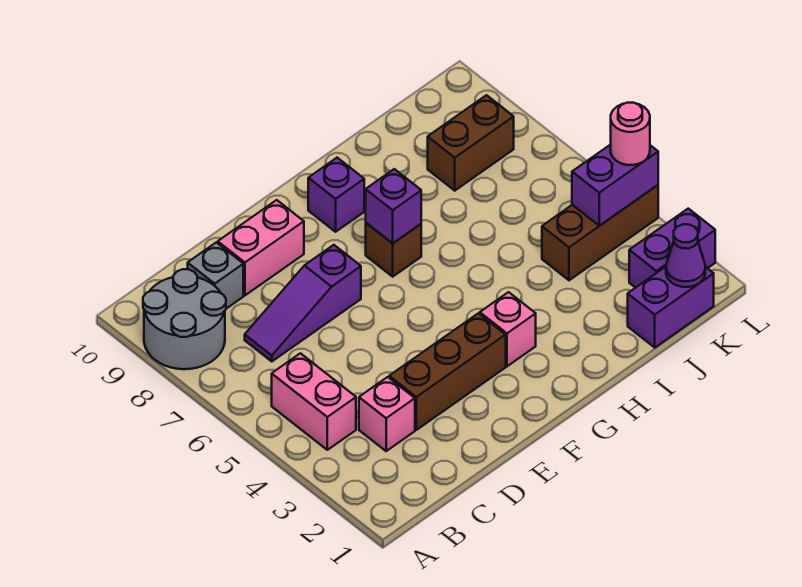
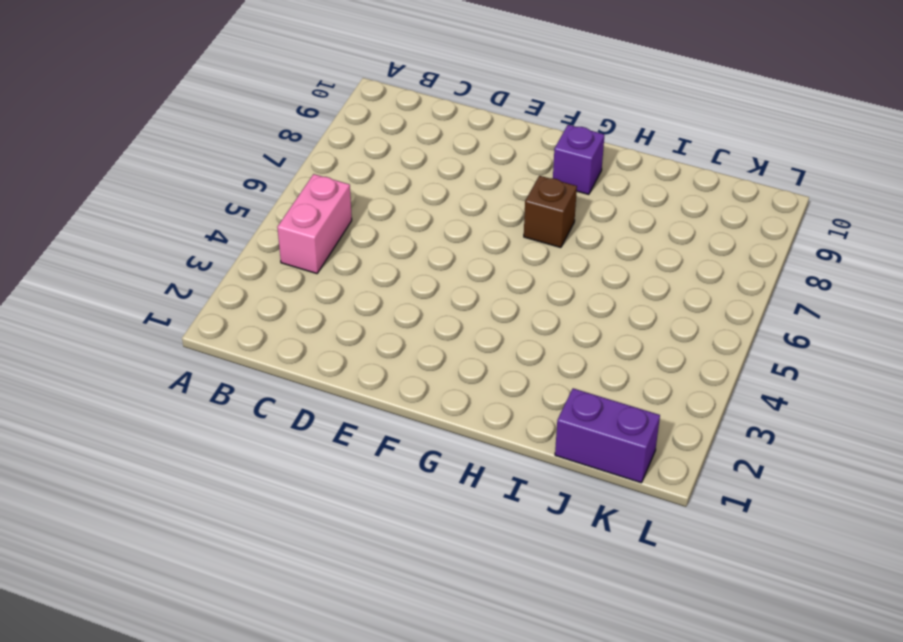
none -> grey round brick A8:B9 level 1
none -> pink brick C3 level 1
none -> purple slope C7:E7 level 1 top E

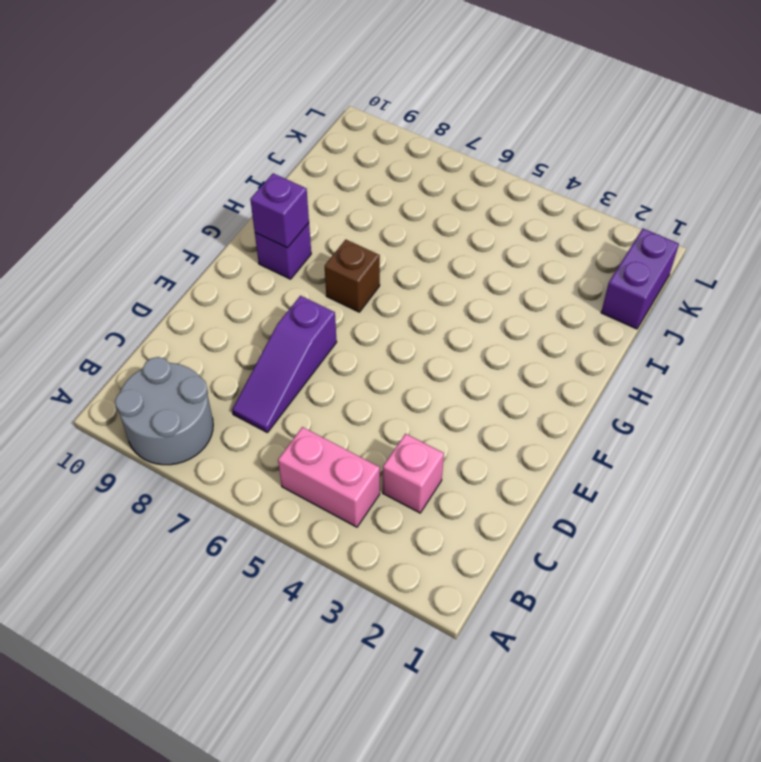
purple brick G9 level 2 -> purple brick G7 level 2
none -> grey brick C9 level 1
none -> brown brick D3:F3 level 1
none -> pink brick D9:E9 level 1

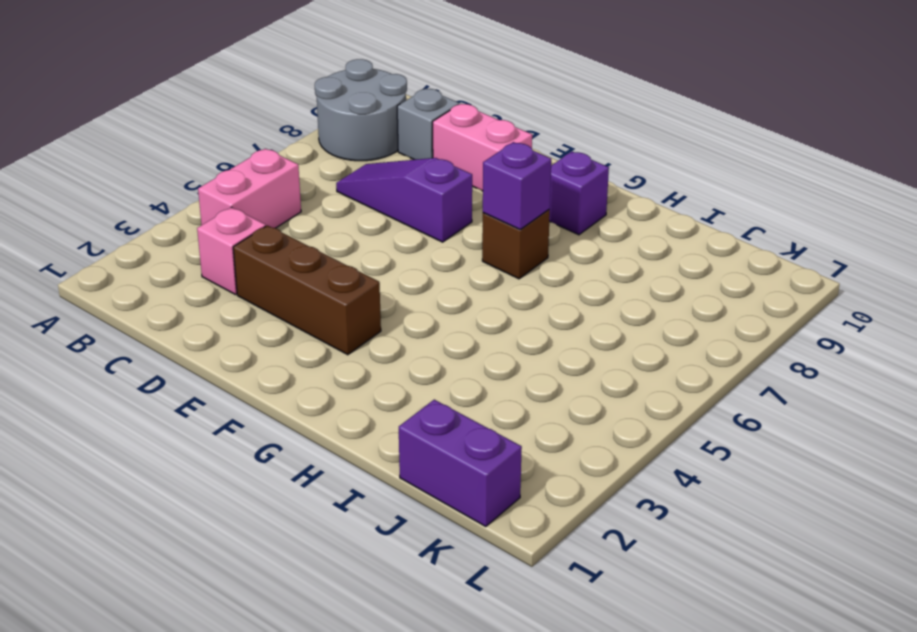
none -> pink brick G3 level 1
none -> brown brick J4:L4 level 1
none -> brown brick J8:K8 level 1

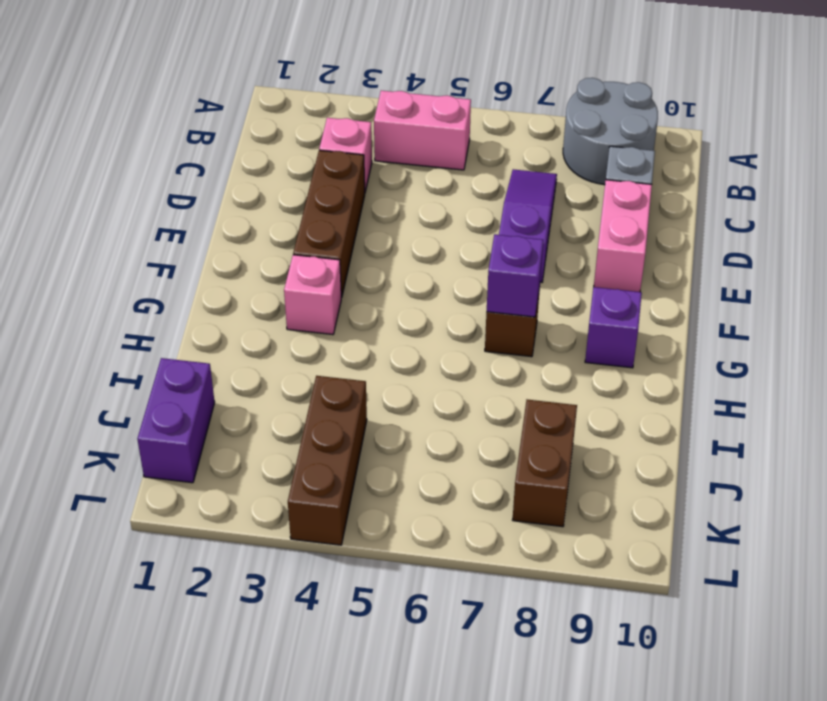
none -> purple brick K2:L2 level 1
none -> purple cone K1 level 2
none -> purple brick K4:L4 level 2

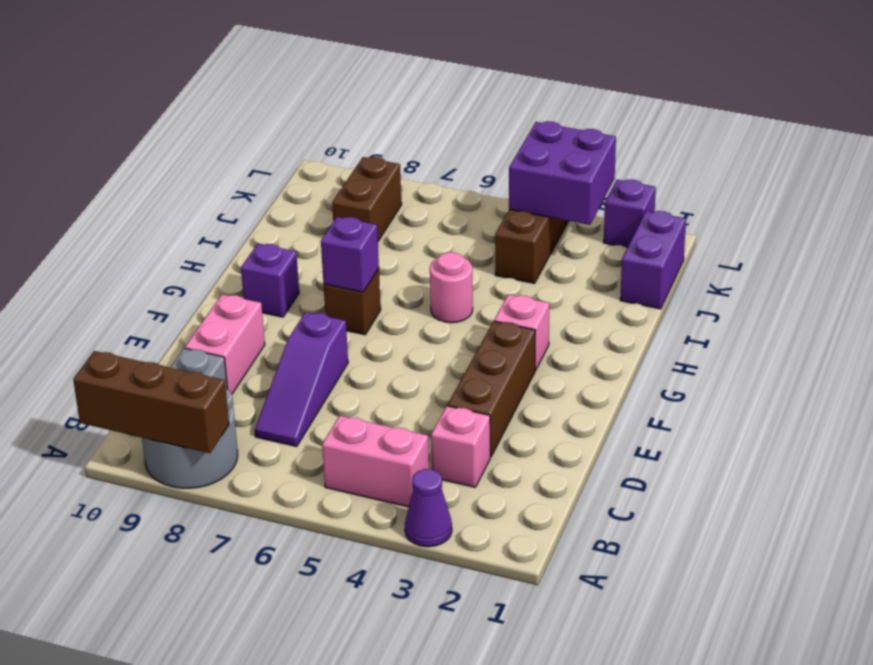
purple cone A3 level 1 -> purple cone K1 level 2
brown brick A8:A10 level 2 -> none
pink round brick H5 level 1 -> pink round brick L4 level 3
purple brick K3:L4 level 2 -> purple brick K4:L4 level 2
purple brick L2 level 1 -> purple brick K2:L2 level 1

